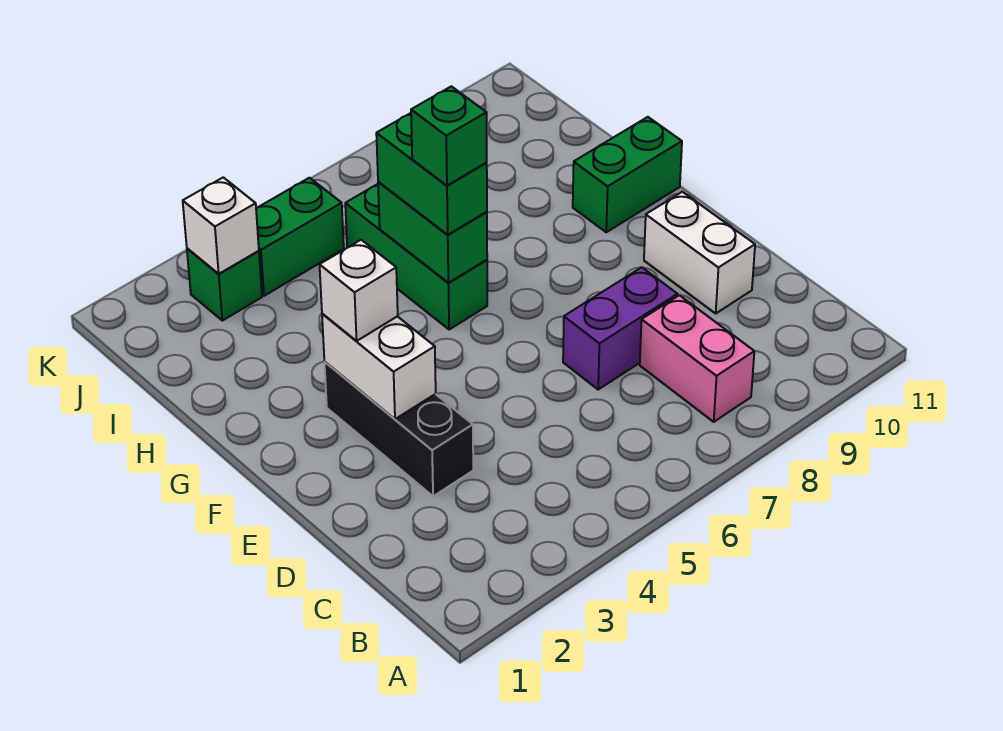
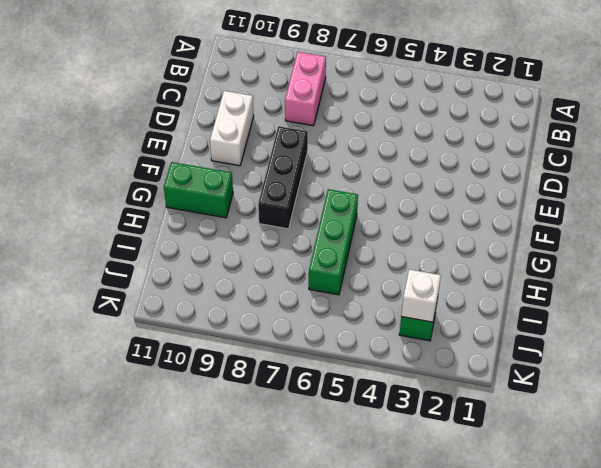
black brick E8:G8 level 1 -> black brick D3:F3 level 1
none -> purple brick D7:D8 level 1
none -> green brick J4:J5 level 1
none -> white brick E3:F3 level 2

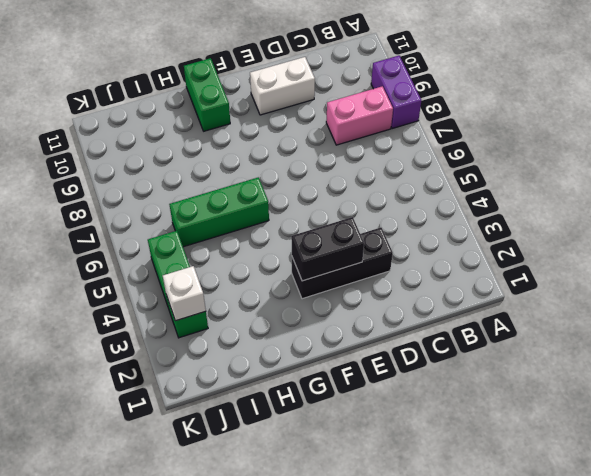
purple brick A8:A9 level 1 -> purple brick D7:D8 level 1
black brick E3:F3 level 2 -> white brick E3:F3 level 2
none -> green brick G6:H6 level 2
none -> white brick F3 level 3
none -> green brick G6:H6 level 3

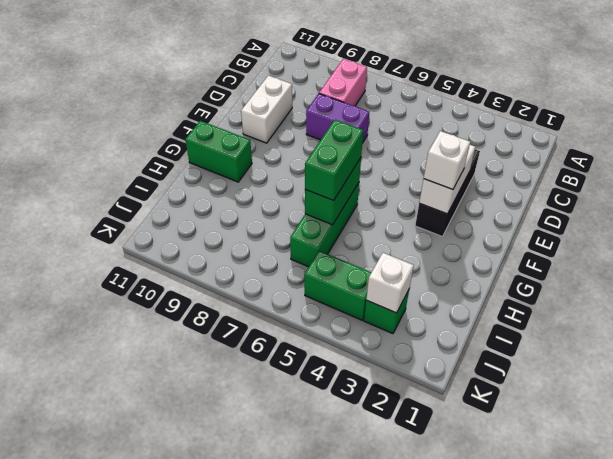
none -> green brick G6 level 4

